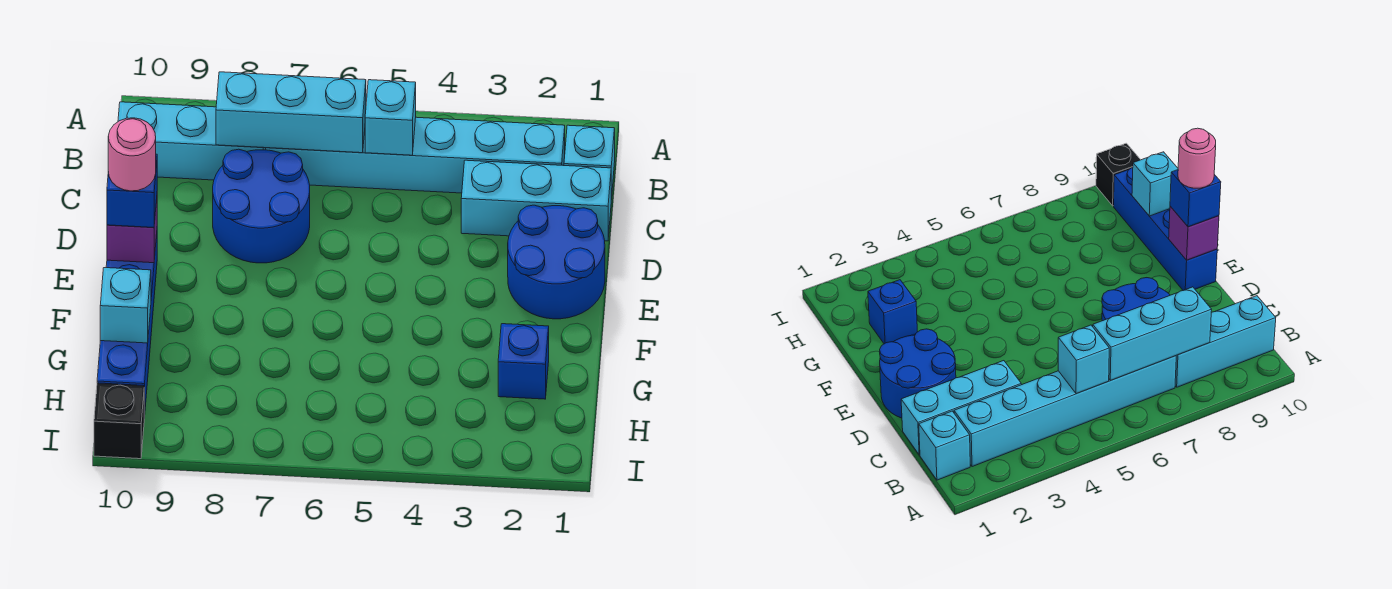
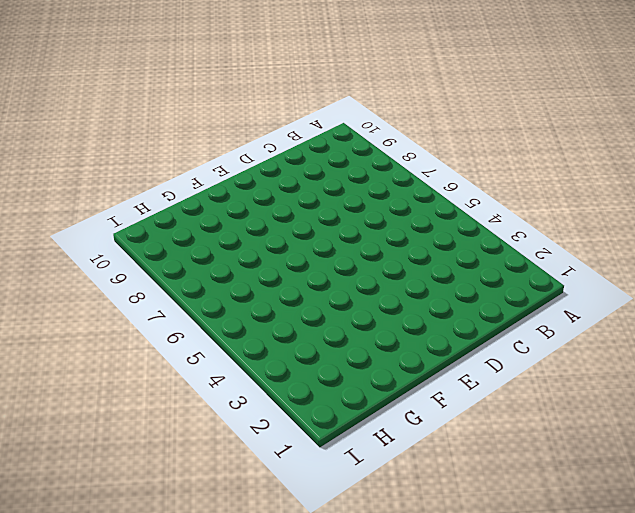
none -> cyan brick B1 level 1
none -> cyan brick B2:B7 level 1
none -> cyan brick B8:B10 level 1

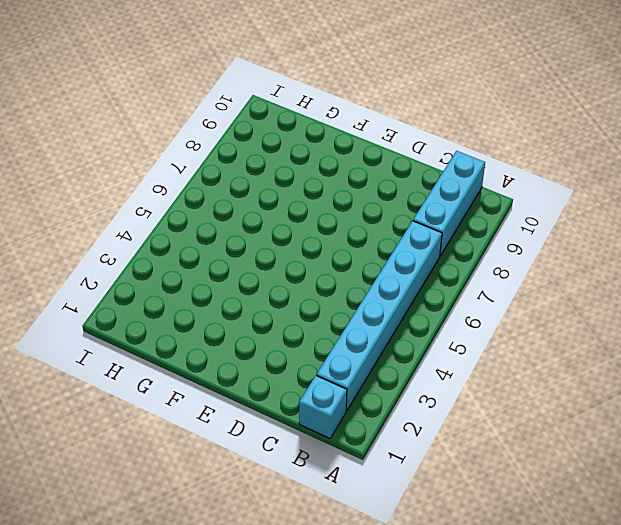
none -> cyan brick C1:C3 level 1
none -> blue round brick C7:D8 level 1
none -> blue round brick D1:E2 level 1

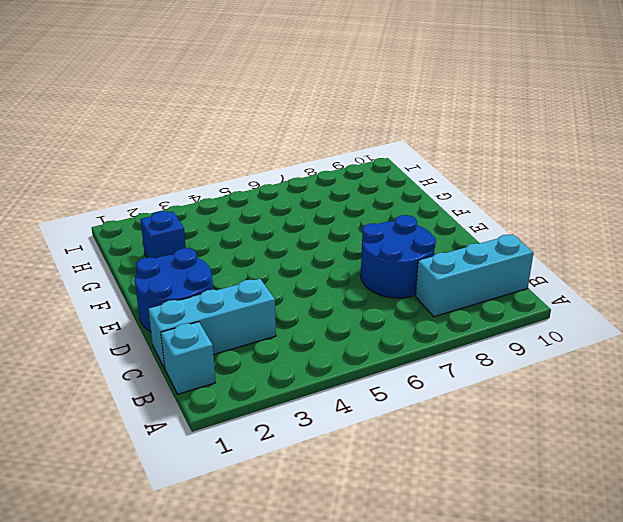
none -> cyan brick B2:B7 level 1
none -> blue brick E10:H10 level 1
none -> black brick I10 level 1

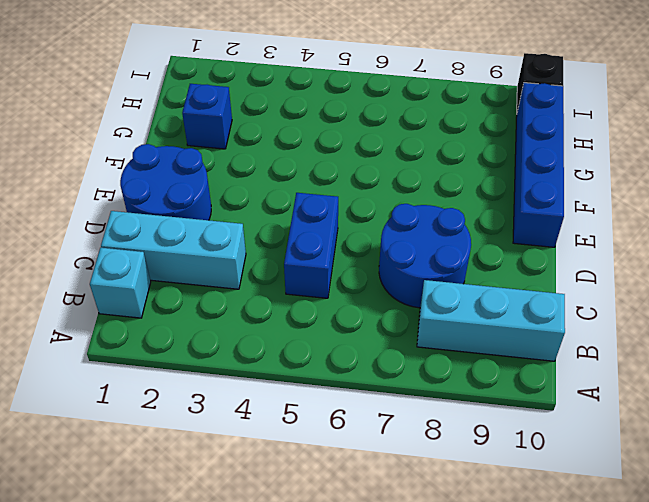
blue brick C5:D5 level 1 -> none
none -> cyan brick B2:B7 level 1
none -> cyan brick B5 level 2
none -> cyan brick B6:B8 level 2

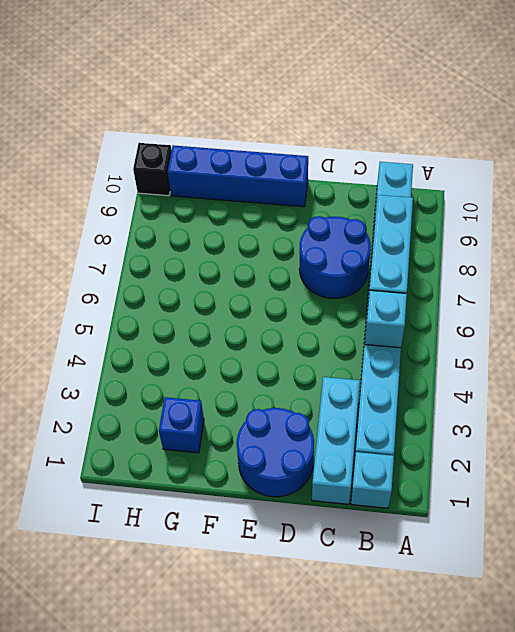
none -> purple brick E10 level 2
none -> cyan brick G10 level 2
none -> blue brick E10 level 3

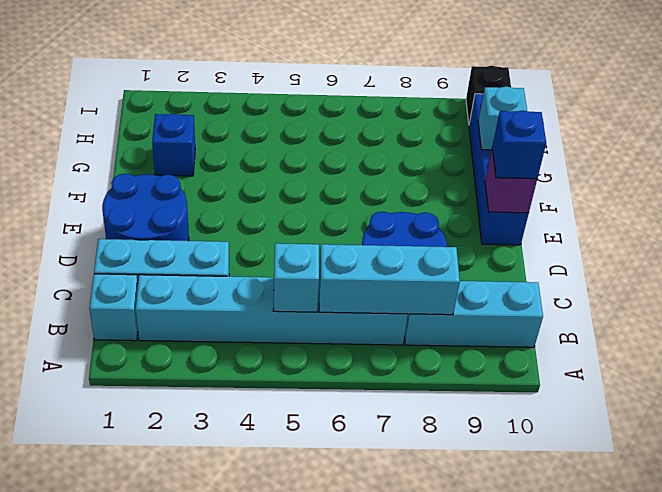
none -> pink round brick E10 level 4

